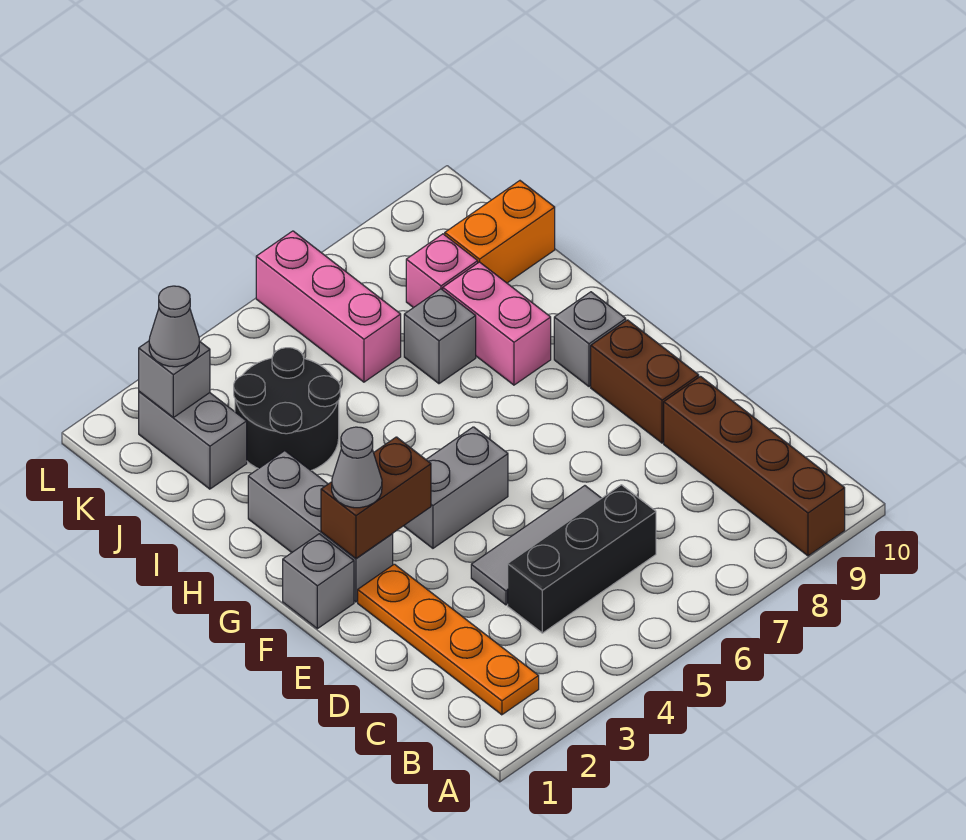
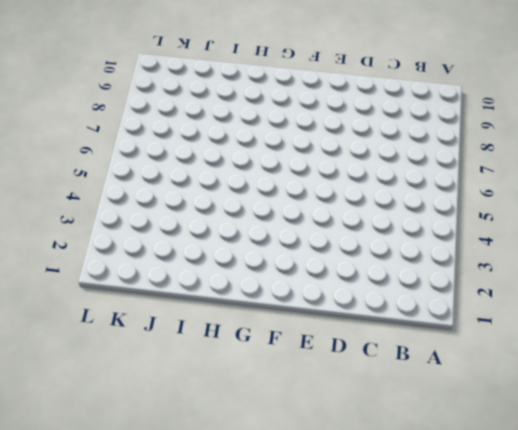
none -> brown brick A9:D9 level 1
none -> orange plate B2:E2 level 1
none -> black brick C4:C6 level 1

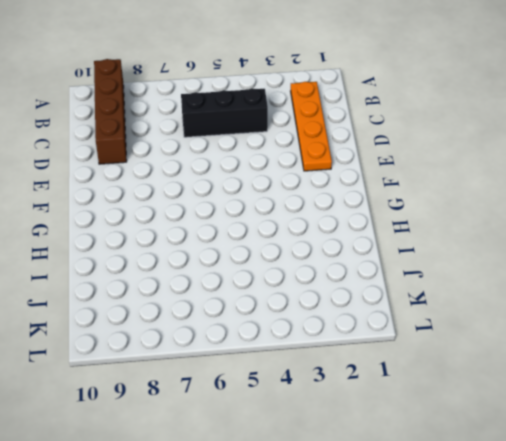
none -> grey tile D4:D6 level 1
none -> brown brick E9:F9 level 1
none -> grey brick F1 level 1

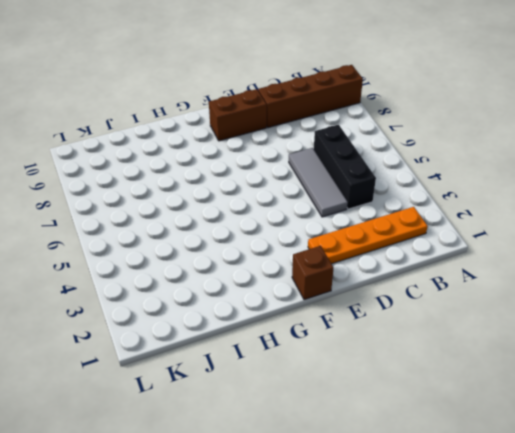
brown brick F1 level 1 -> grey brick F1 level 1
none -> grey brick F2:H2 level 1
none -> grey brick F4:F5 level 1
none -> grey brick G9 level 1

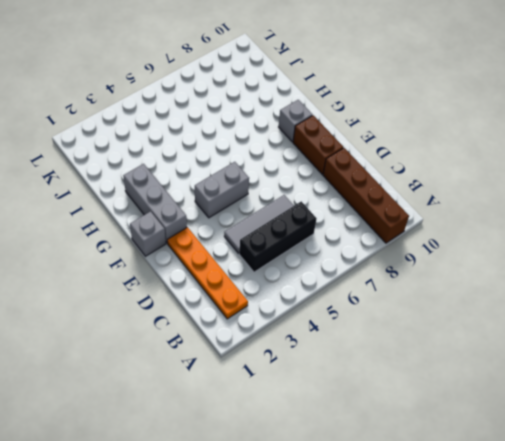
none -> pink brick H8:I8 level 1
none -> black round brick I3:J4 level 1
none -> grey brick I7 level 1

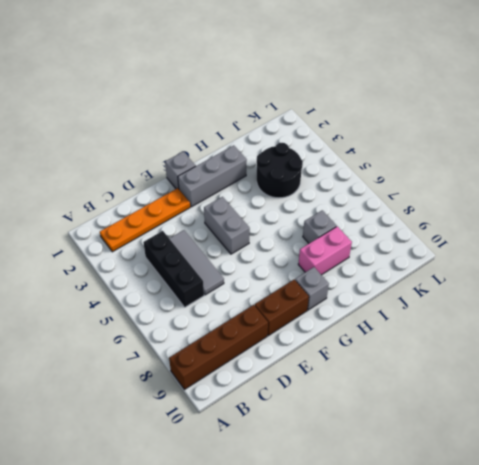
none -> grey brick J2:K2 level 1
none -> pink brick J6:L6 level 1
none -> pink brick J8 level 1

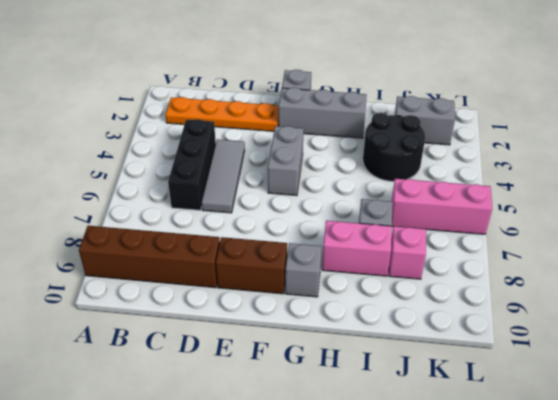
none -> orange brick J9:J10 level 1
none -> brown brick F2:F3 level 2
none -> grey brick K2 level 2

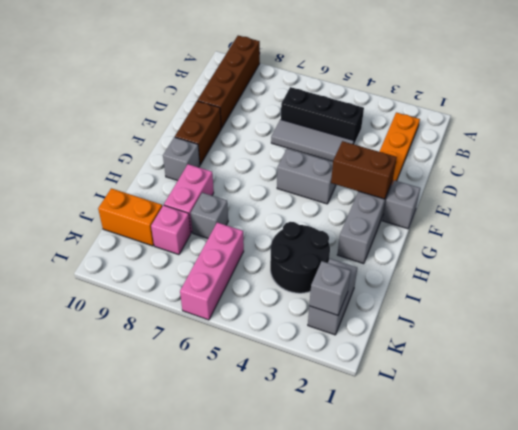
none -> grey cone F2 level 3
none -> grey cone K2 level 3

